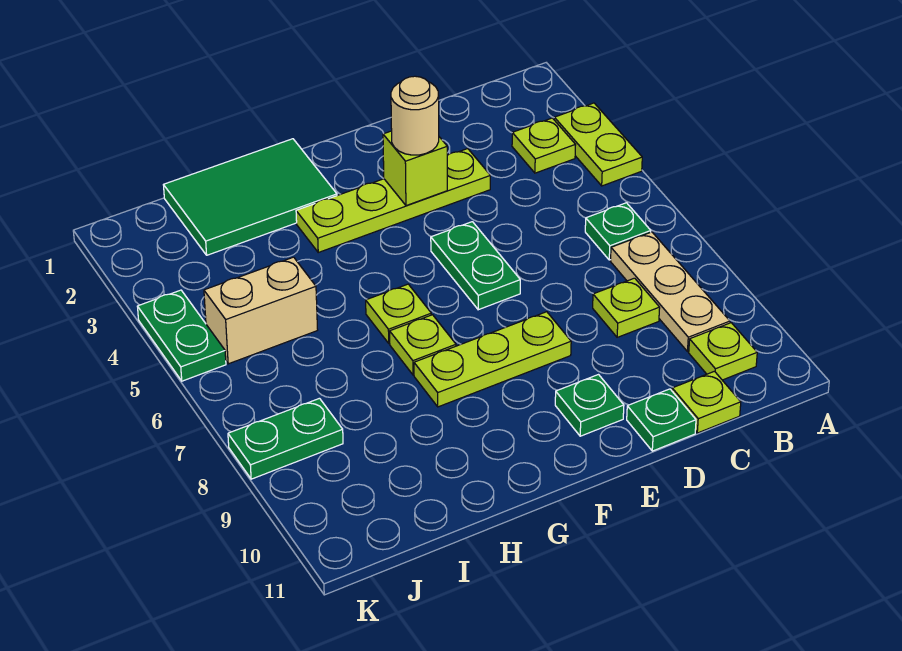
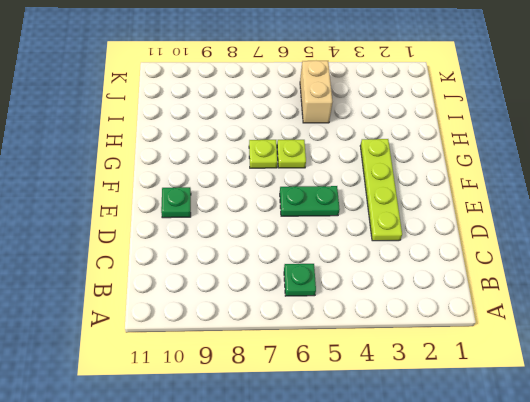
none -> lime plate A3:A4 level 1
none -> lime plate B3 level 1
none -> tan plate B7:B9 level 1

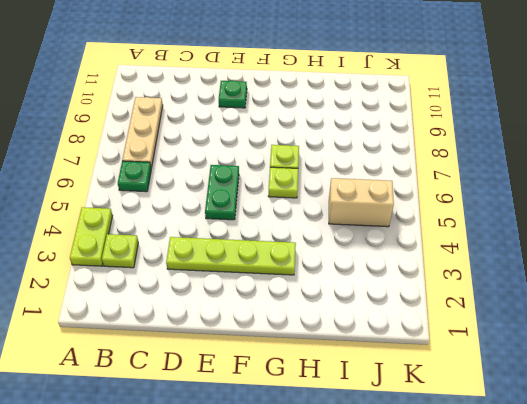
none -> lime plate B10 level 1
none -> lime plate C8 level 1
none -> lime plate C11 level 1

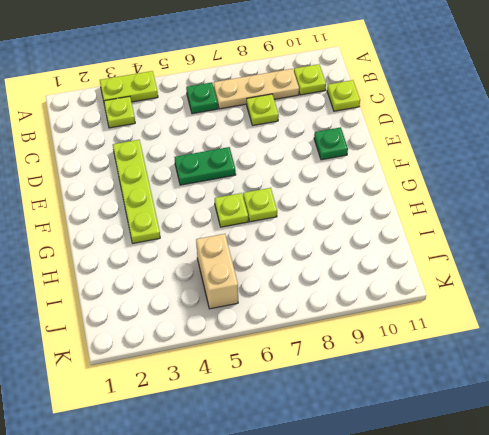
none -> green plate D11 level 1
none -> lime plate E8:G8 level 1
none -> green tile G1:I2 level 1

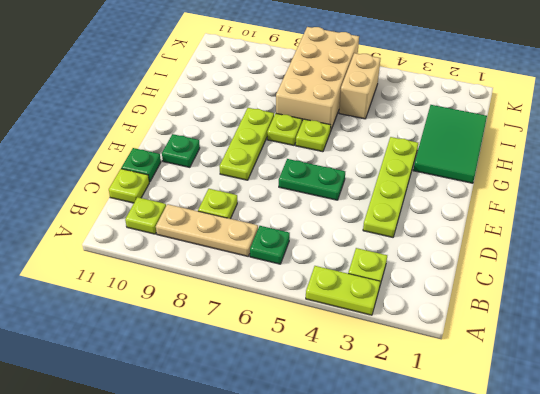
tan brick H6:K7 level 1 -> none
none -> green plate J8:K8 level 1
none -> green plate K4:K5 level 1
none -> lime brick E3 level 2

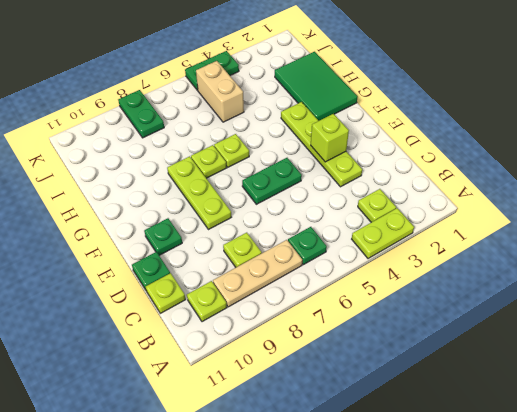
none -> tan round brick E3 level 3

